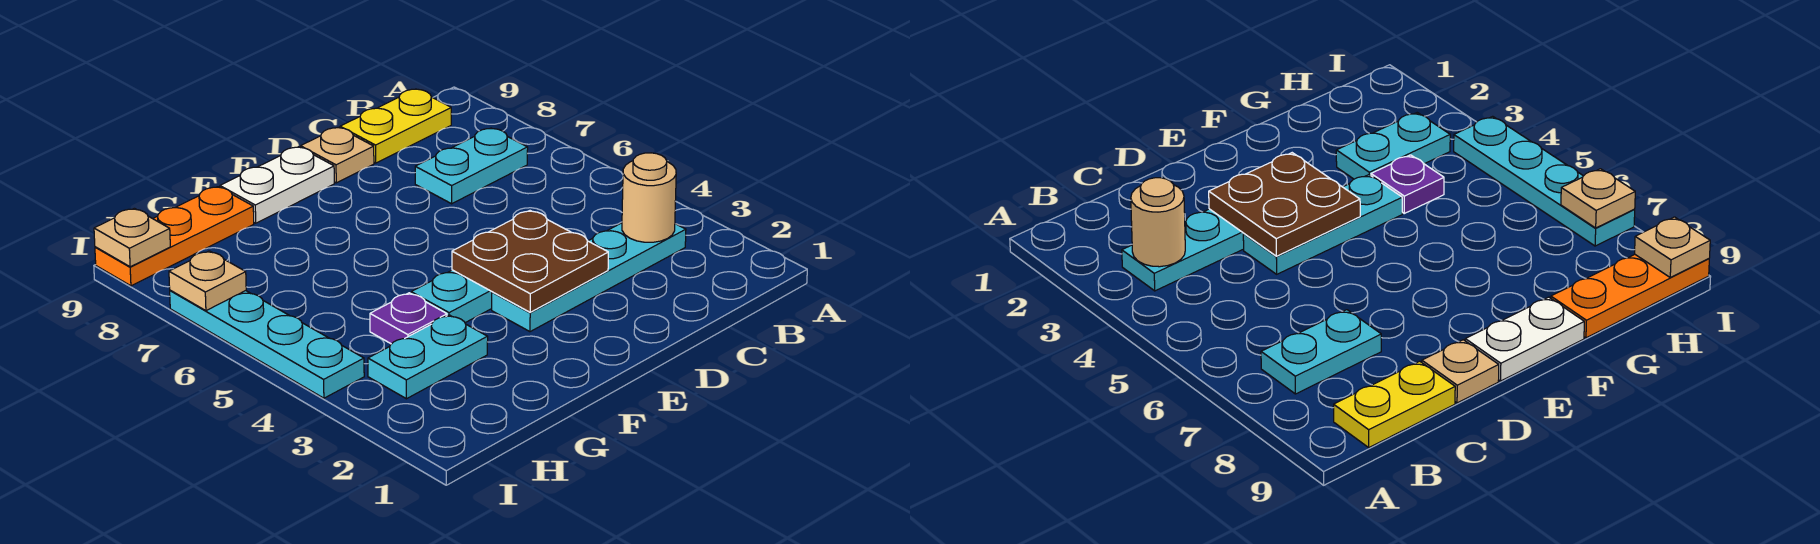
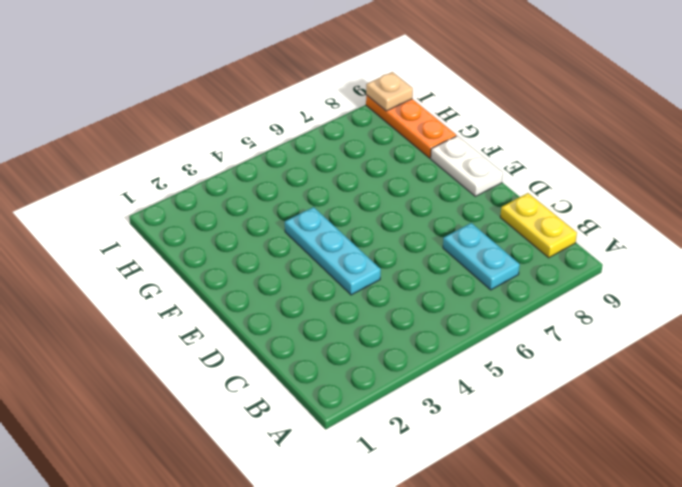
none -> cyan plate B3:E3 level 1
none -> tan plate D9 level 1
none -> cyan plate G3:H3 level 1

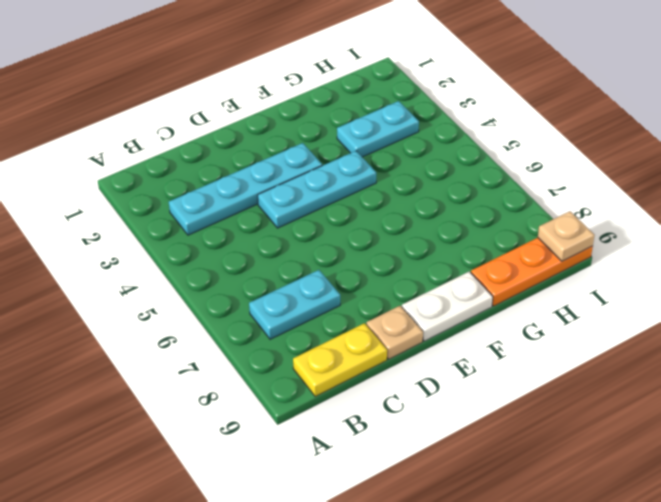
none -> purple plate G4 level 1
none -> cyan plate I4:I7 level 1
none -> tan round brick B3 level 2

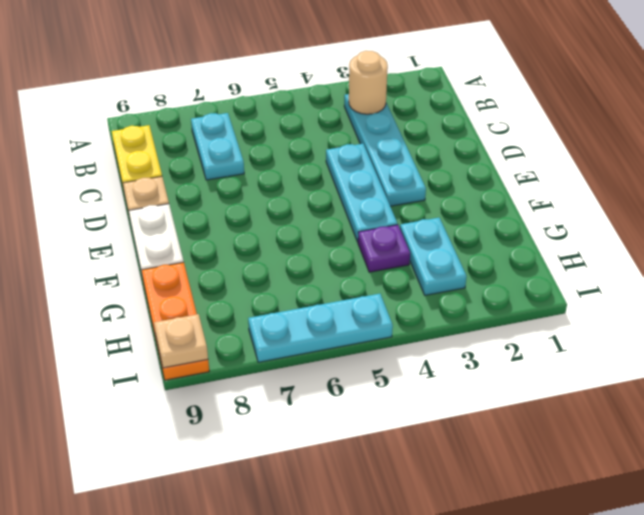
cyan plate I5:I7 level 1 -> cyan plate I4:I7 level 1
none -> brown plate D3:E4 level 2
none -> tan plate I7 level 2

